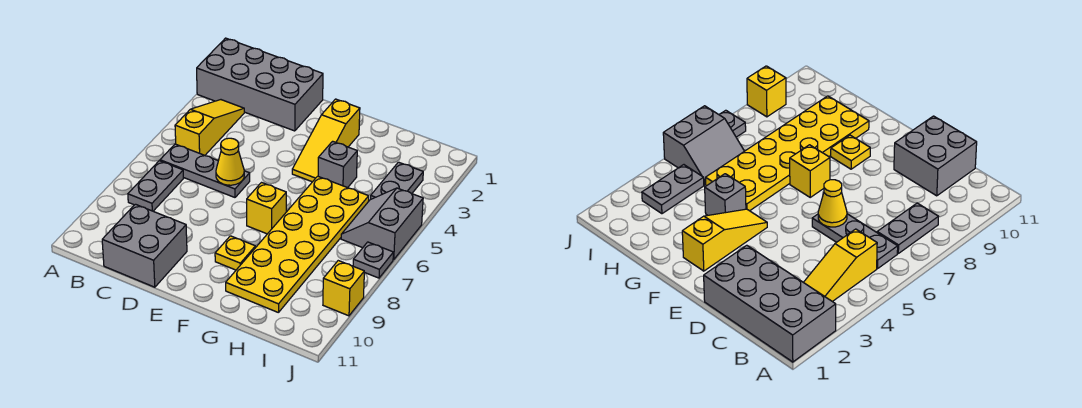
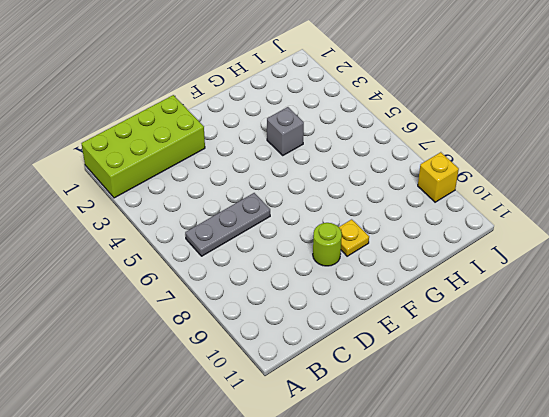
lime brick A1:D2 level 1 -> grey brick A1:D2 level 1
lime round brick E9 level 1 -> none
none -> yellow slope B3:B5 level 1 top 5
none -> grey plate B7:B8 level 1
none -> grey brick C10:D11 level 1

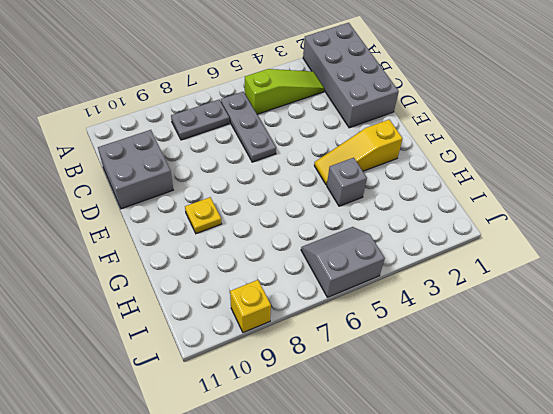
lime slope B3:B5 level 1 top 5 -> yellow slope B3:B5 level 1 top 5
none -> yellow brick F7 level 1
none -> yellow plate G5:H10 level 1
none -> grey plate I3:I4 level 1

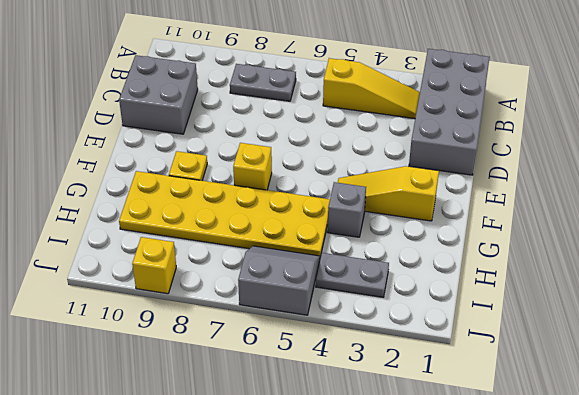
none -> grey plate B6:D6 level 1
none -> grey plate J7 level 1
none -> yellow cone D6 level 2

